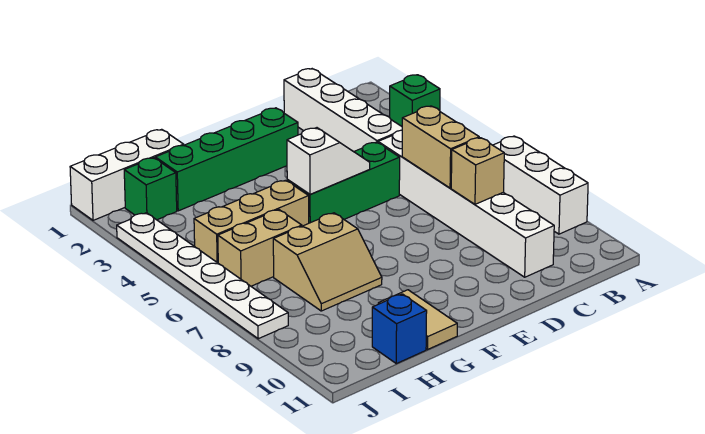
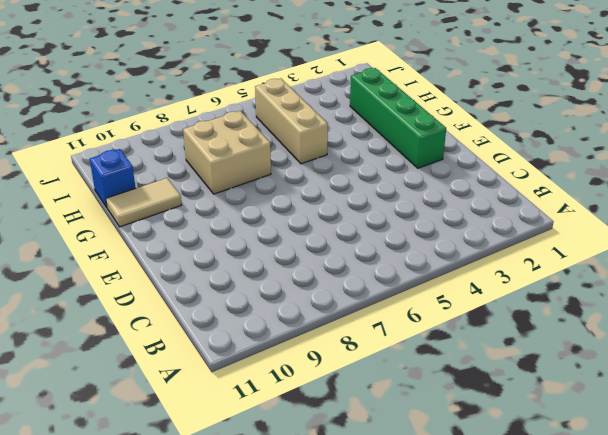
tan brick G7:H8 level 1 -> tan slope G7:H8 level 1 top 7
none -> green brick A3 level 1
none -> white brick A7:A9 level 1
none -> white brick C1:C4 level 1

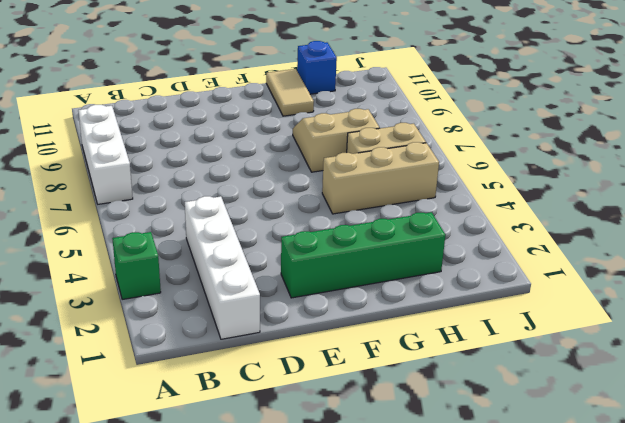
none -> white brick C5:C10 level 1
none -> green brick D5:F5 level 1
none -> white brick H1:J1 level 1

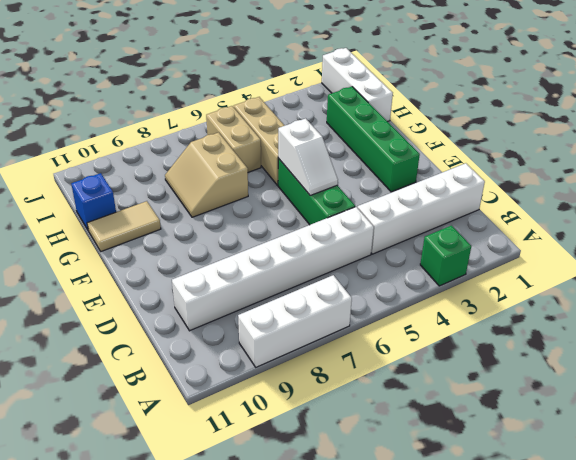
none -> green brick I2 level 1
none -> white plate J3:J8 level 1
none -> tan brick C6:C7 level 2

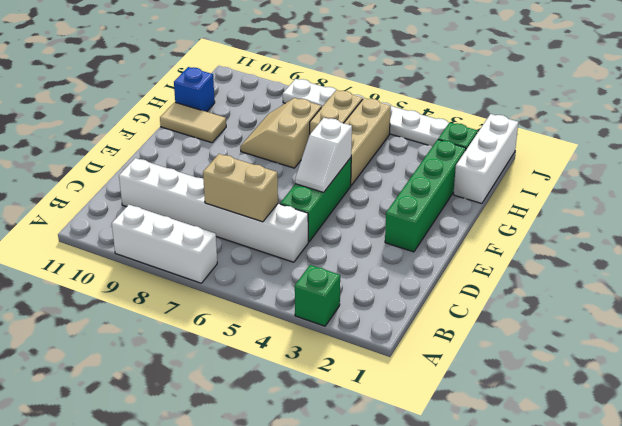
none -> white brick C1:C4 level 1
none -> tan brick C8 level 2

